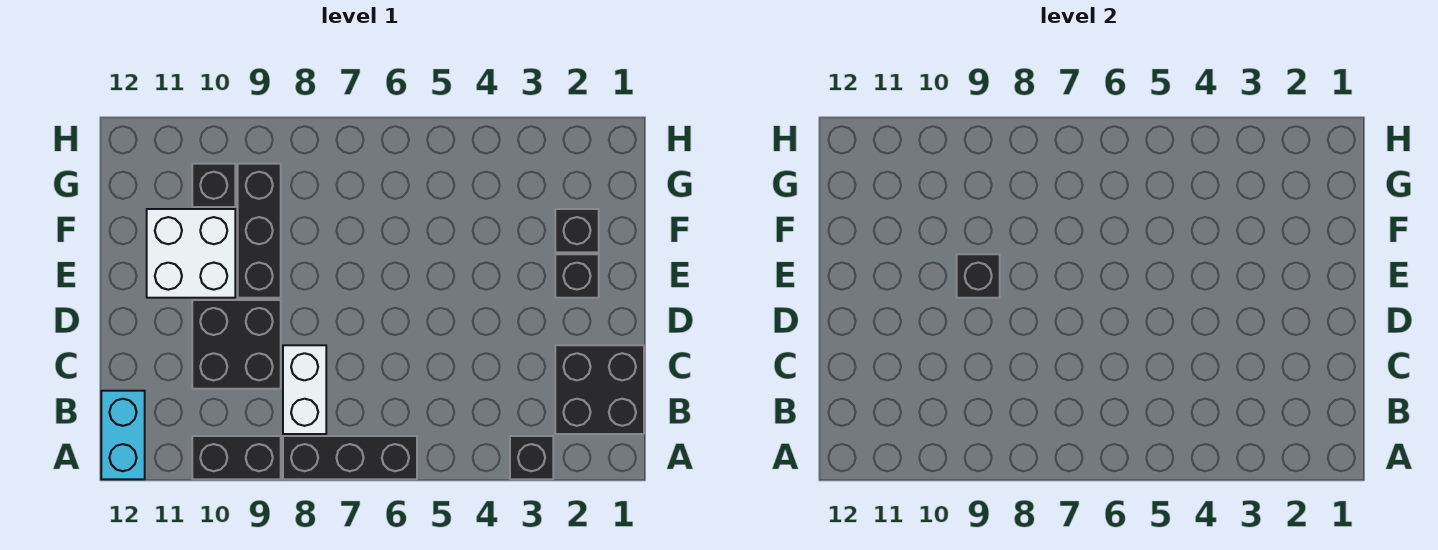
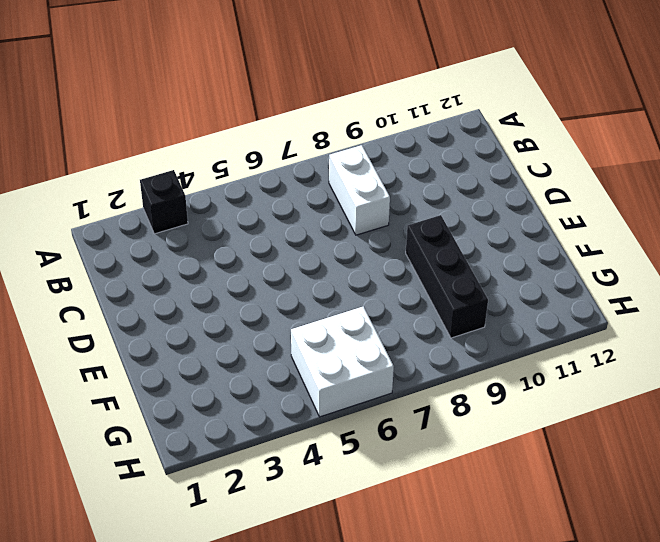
white brick G5:H6 level 1 -> white brick E10:F11 level 1
none -> black brick A6:A8 level 1
none -> black brick A9:A10 level 1
none -> cyan brick A12:B12 level 1

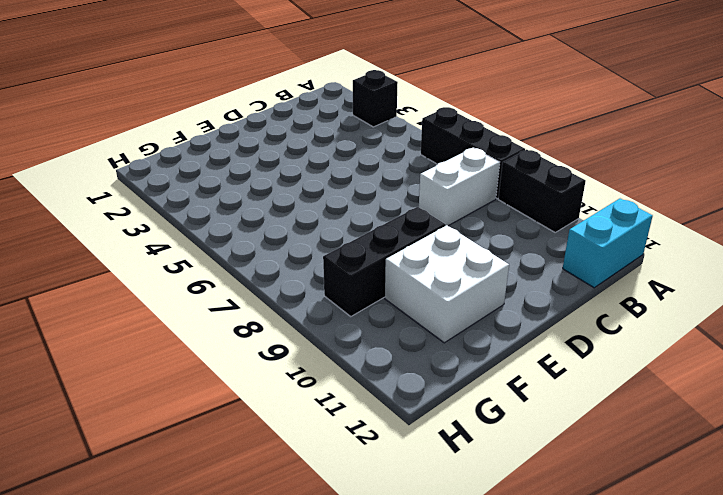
none -> black brick B1:C2 level 1
none -> black brick C9:D10 level 1
none -> black brick E2 level 1

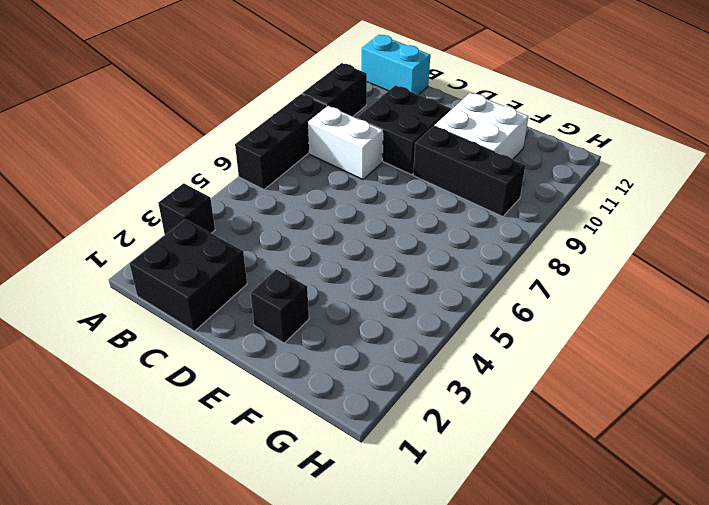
none -> black brick F2 level 1
none -> black brick G10 level 1
none -> black brick E9 level 2

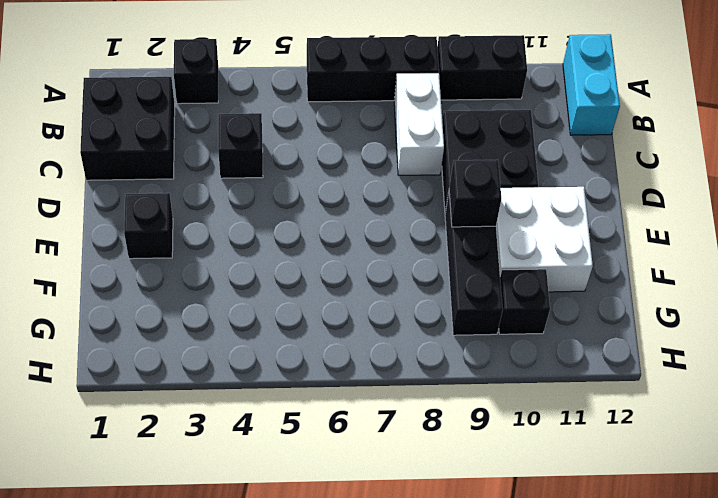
black brick C4 level 1 -> black brick F2 level 1

